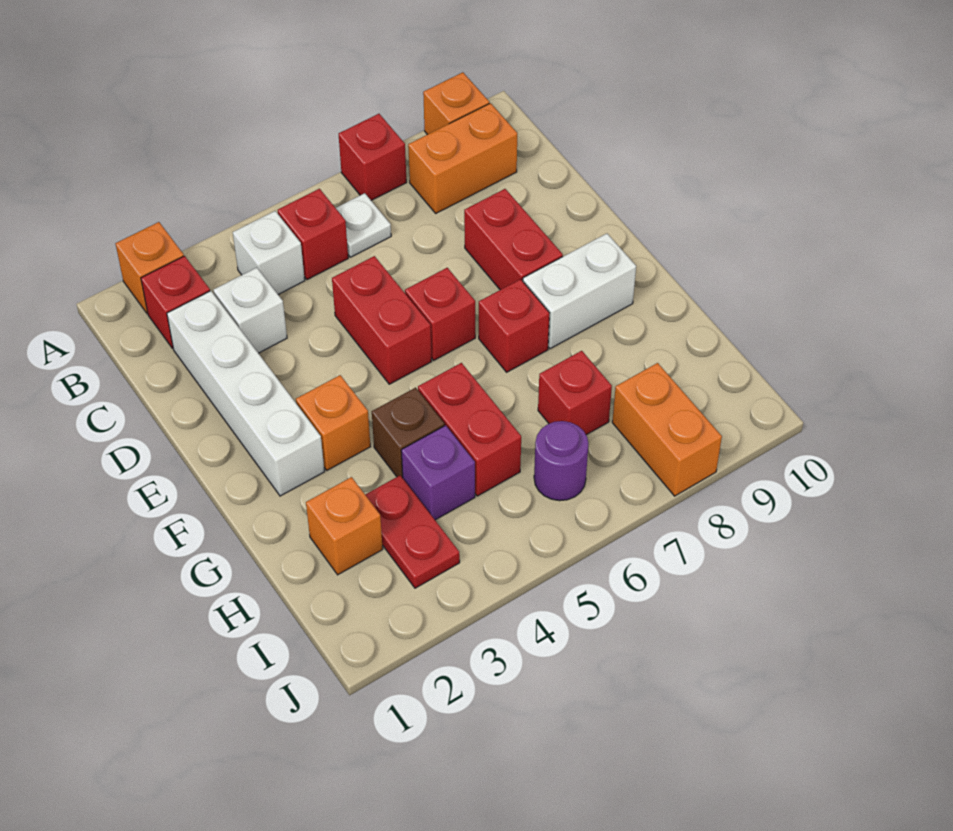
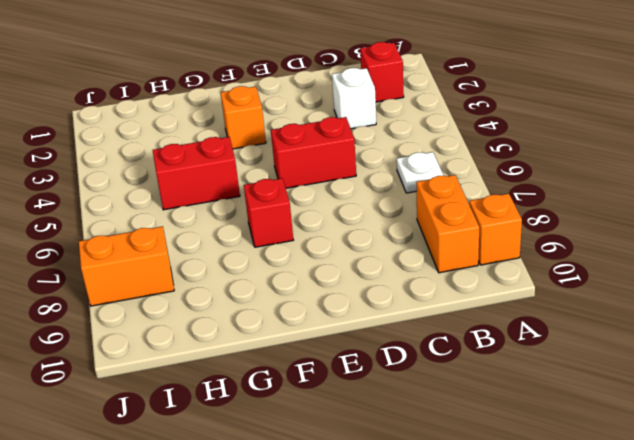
none -> orange brick A2 level 1
none -> red brick A7 level 1
none -> white brick B4 level 1

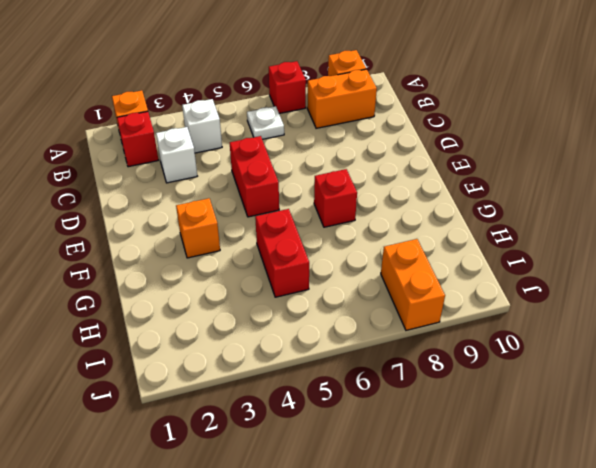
none -> red brick B5 level 1
none -> white brick C2:F2 level 1
none -> red brick D8:E8 level 1

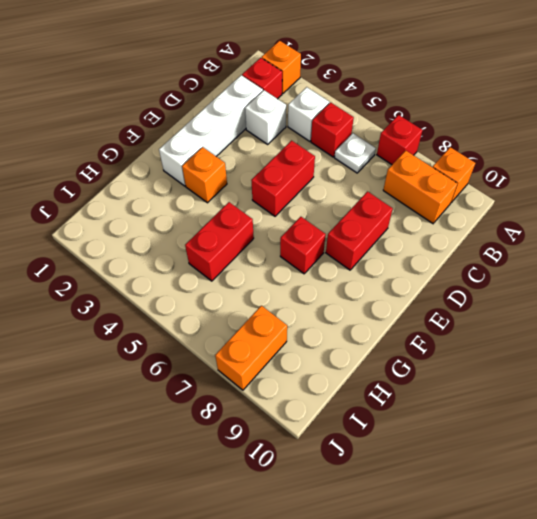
none -> red brick E6 level 1
none -> white brick F8:F9 level 1
none -> brown brick G4 level 1

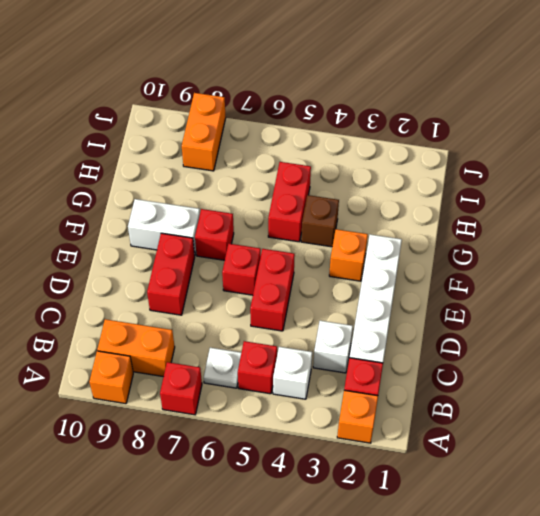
none -> orange brick H2 level 1
none -> red plate H3:I3 level 1
none -> purple brick H4 level 1

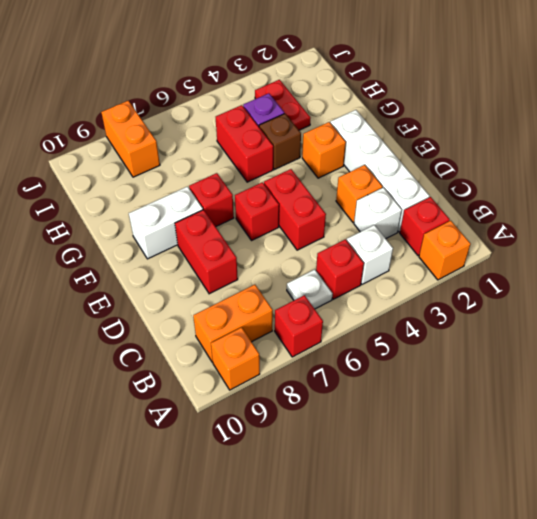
orange brick D3 level 1 -> orange brick H2 level 1
none -> red brick H7 level 1
none -> purple round brick I6 level 1

